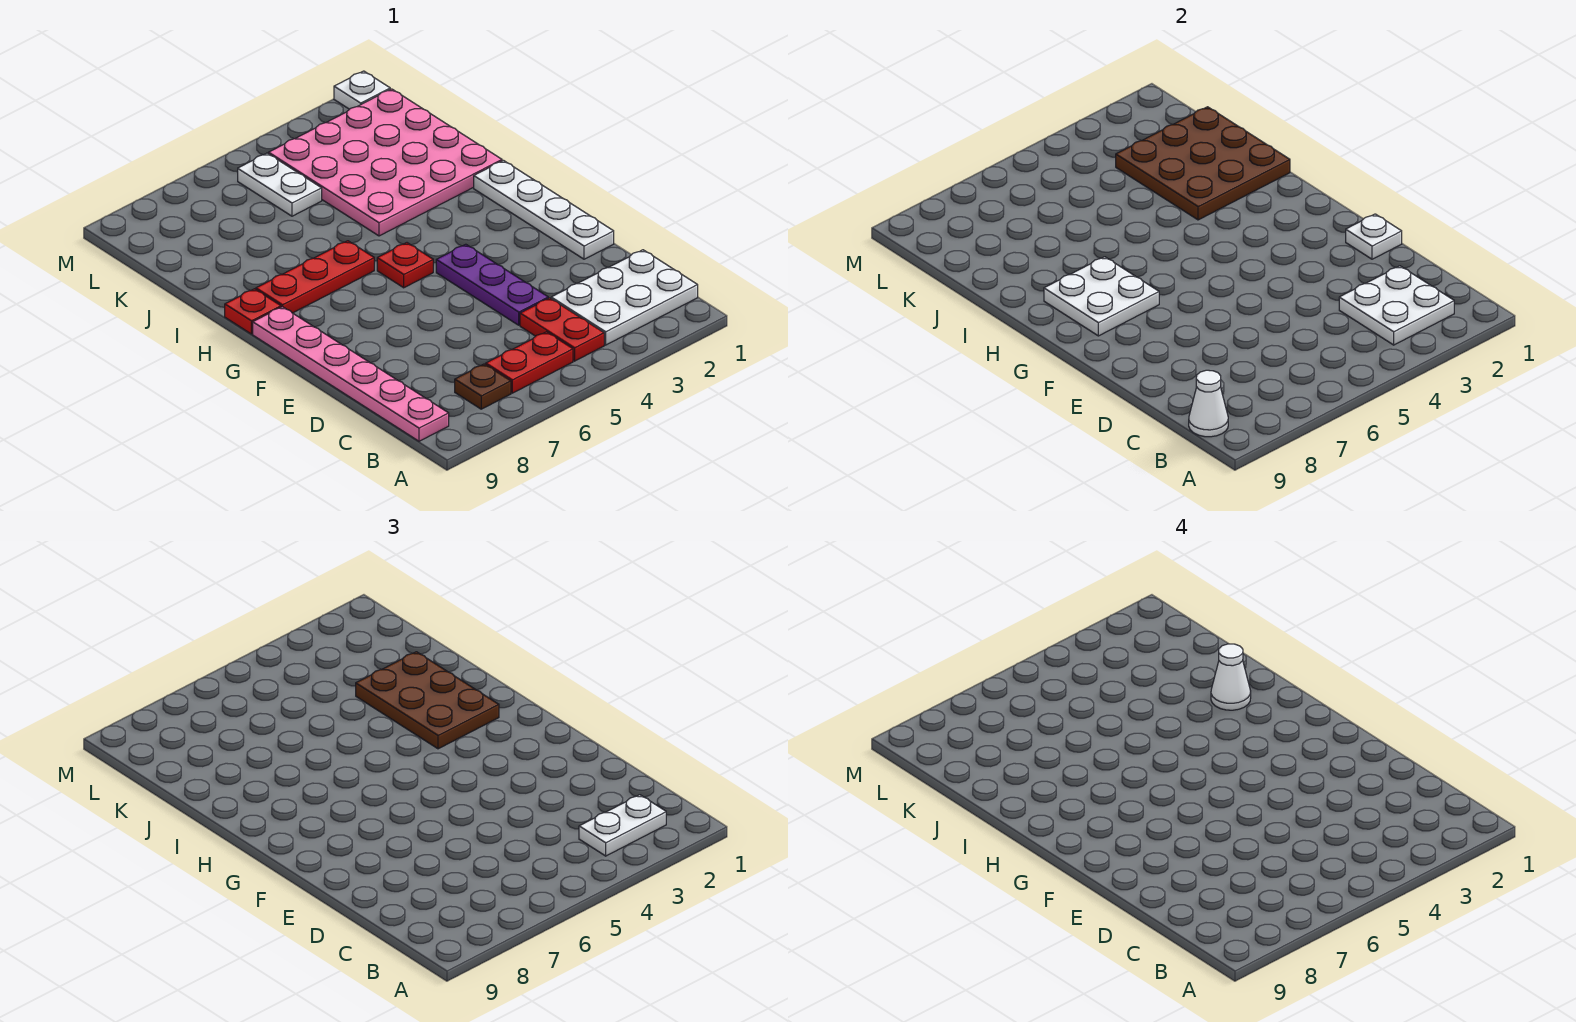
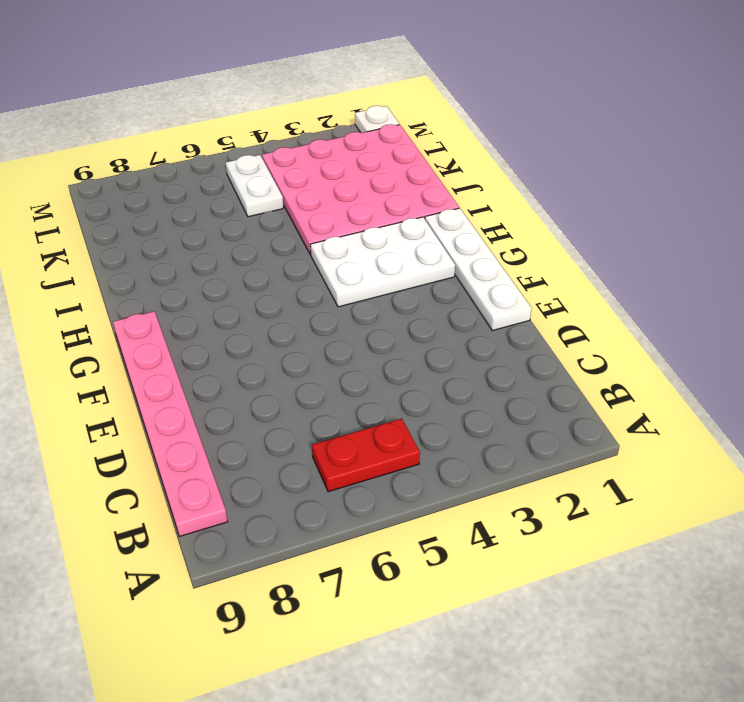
white plate G2:H4 level 1 -> white plate B1:C3 level 1
none -> red plate B4:C4 level 1
none -> brown plate B7 level 1
none -> purple plate D4:F4 level 1

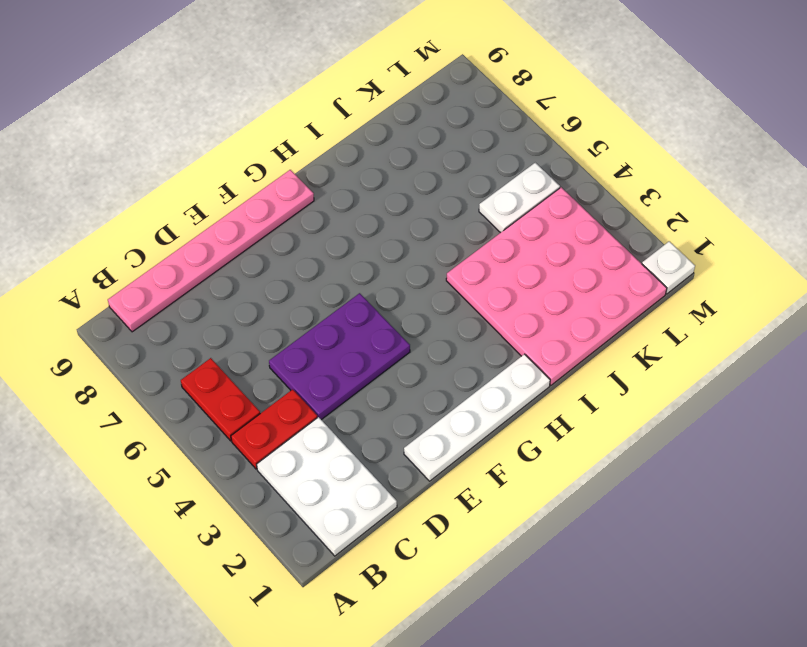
purple plate D4:F5 level 1 -> purple plate D4:F4 level 1
none -> brown plate B7 level 1
none -> red plate G5 level 1
none -> red plate H6:H8 level 1

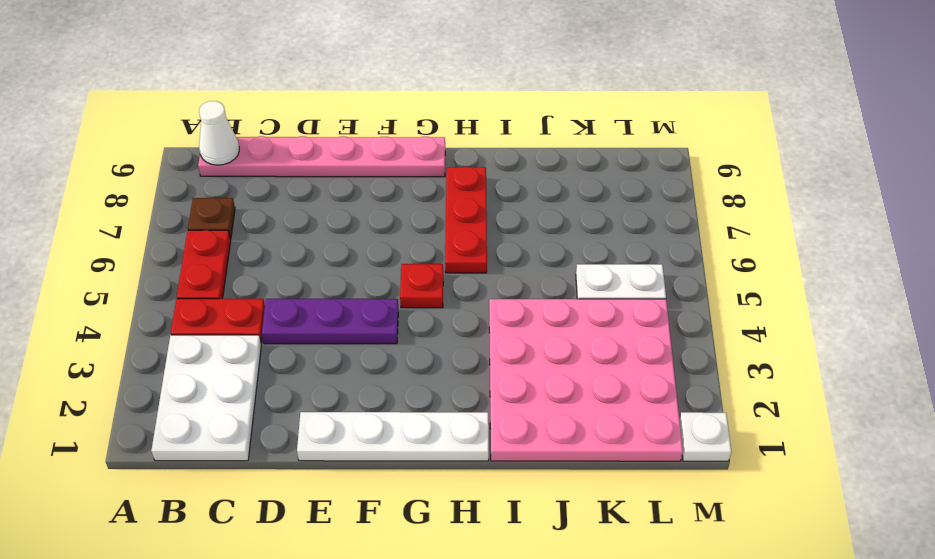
none -> red plate H9 level 1
none -> white plate B2:C3 level 2
none -> white plate E1 level 2

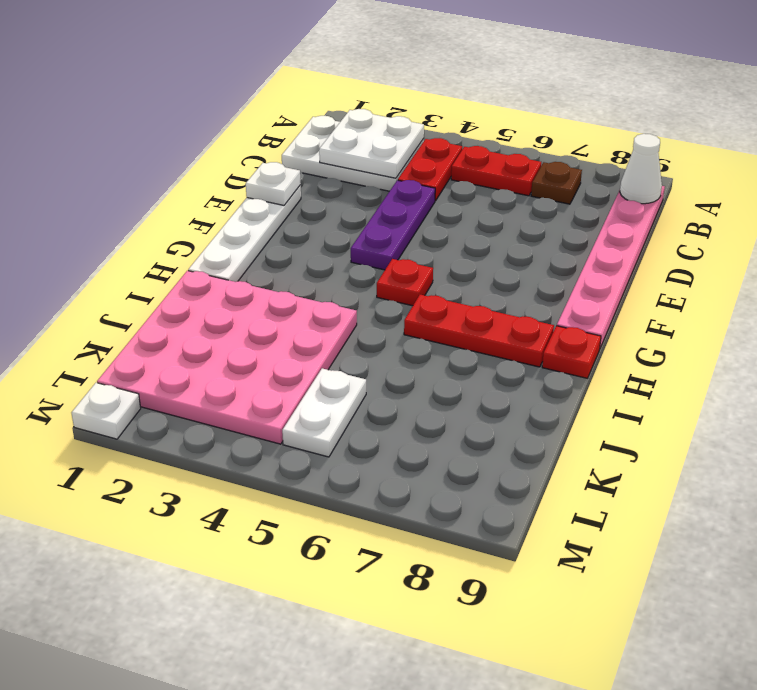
none -> white plate G7:H8 level 2
none -> brown plate I1:K3 level 2
none -> white plate B2:B3 level 3

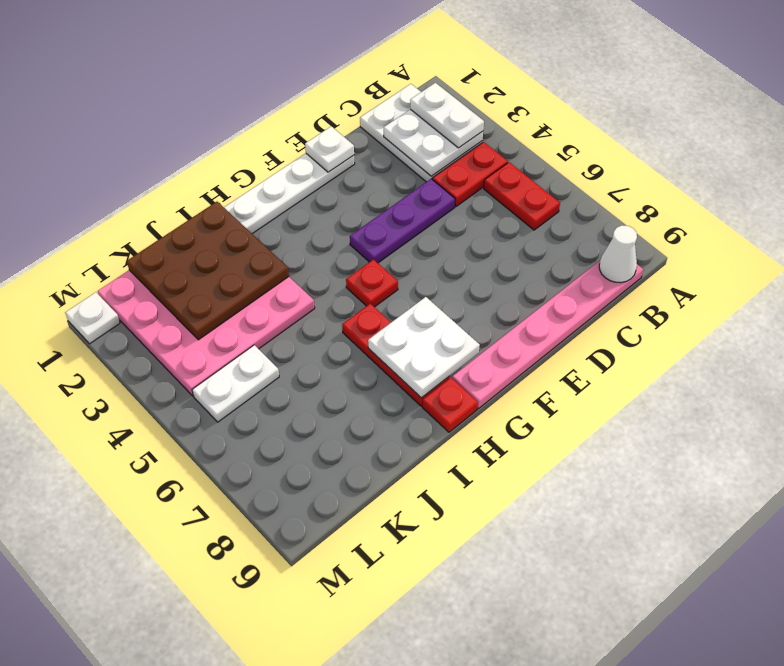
none -> brown plate B7 level 1
none -> brown plate H2:J3 level 3
none -> white cone I2 level 4

